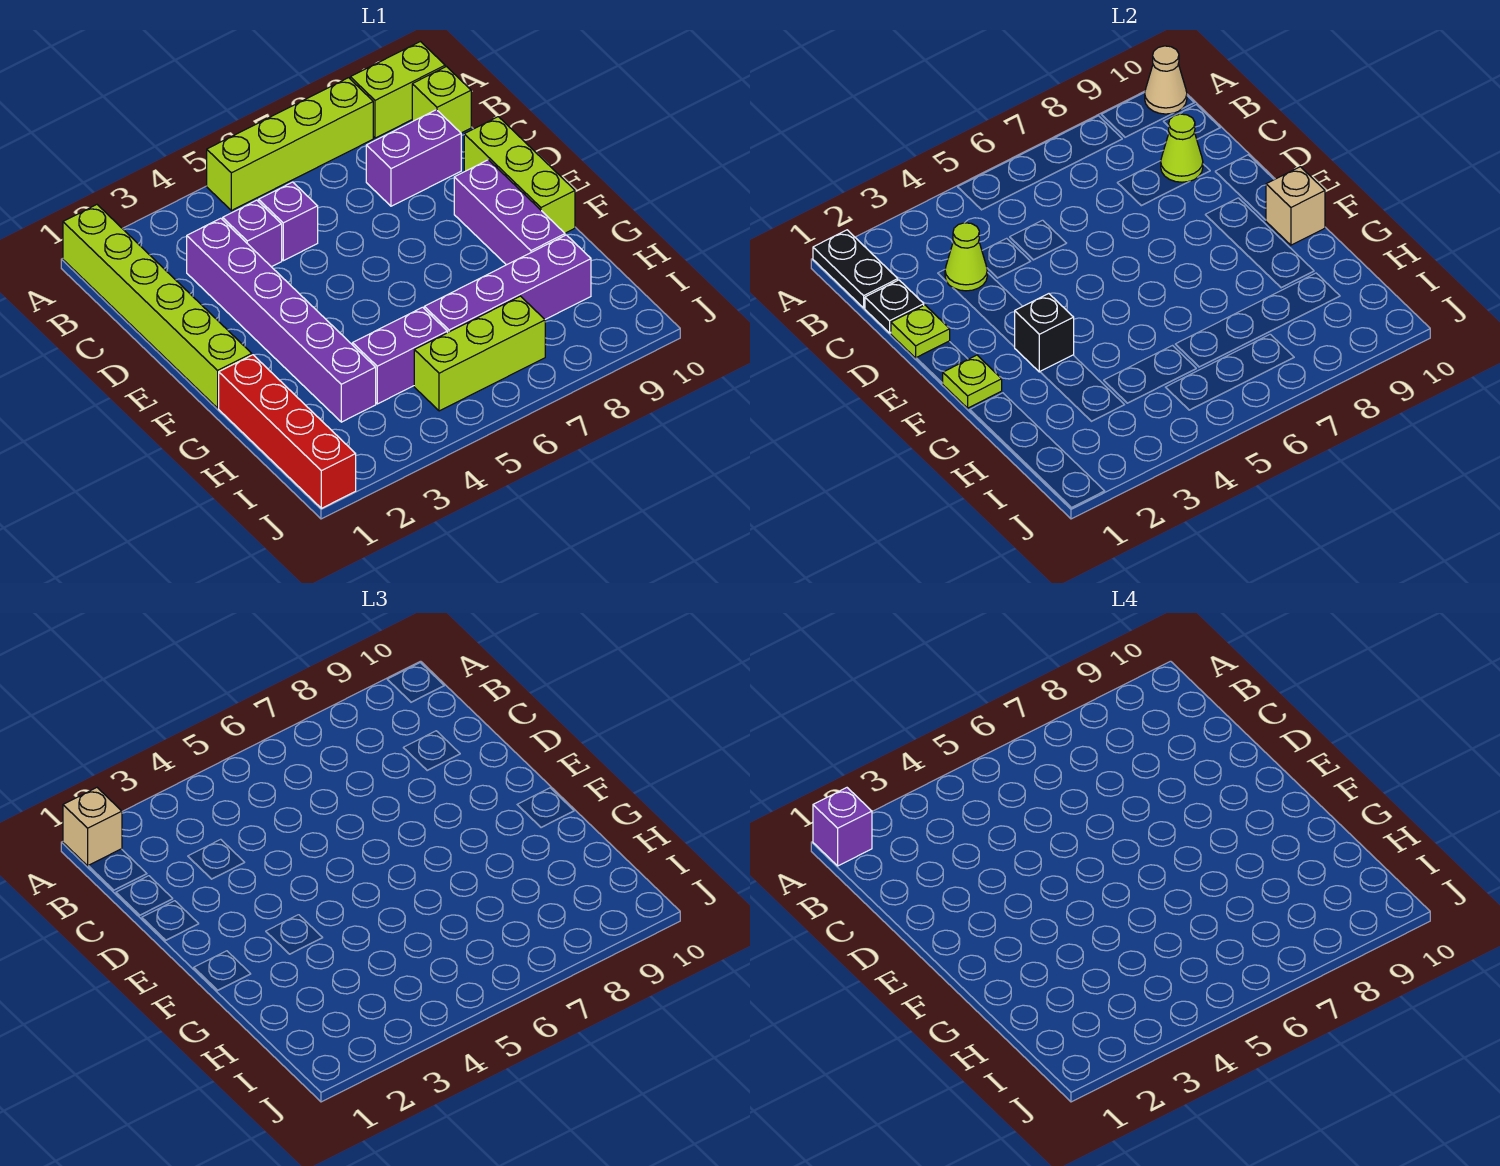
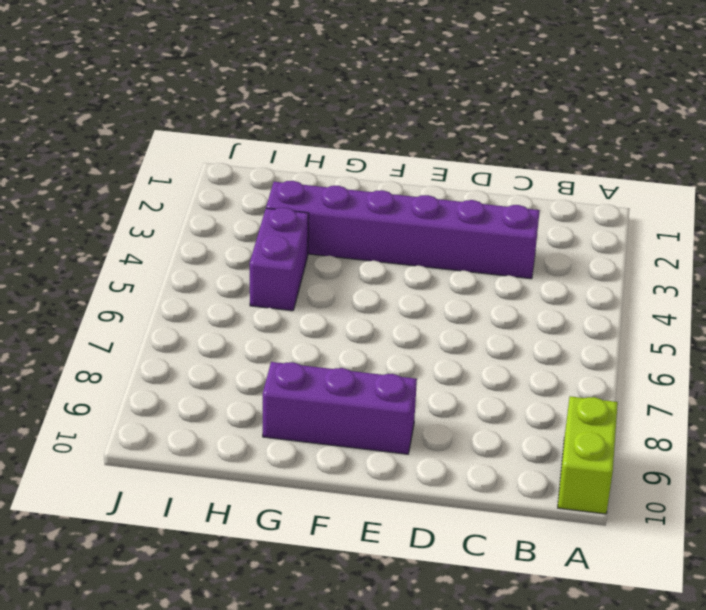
none -> lime brick A1:F1 level 1
none -> lime brick A5:A8 level 1
none -> lime brick B10 level 1

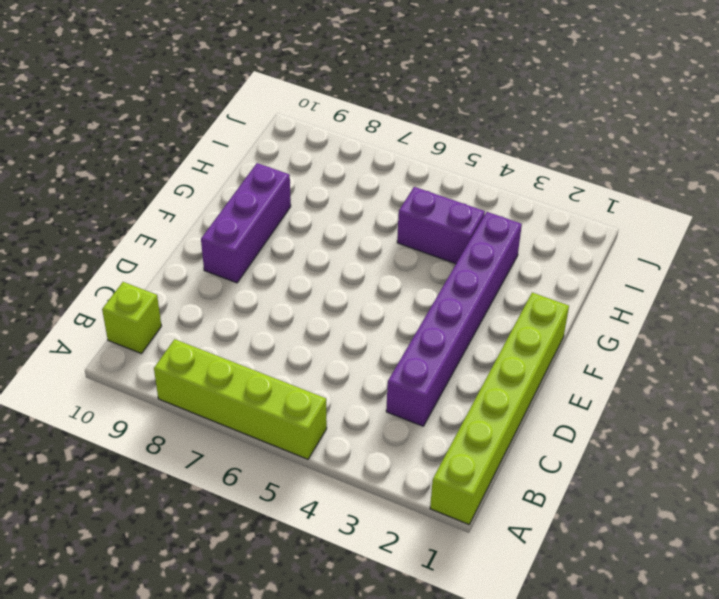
none -> lime brick A9:A10 level 1
none -> purple brick C4 level 1
none -> purple brick C5 level 1

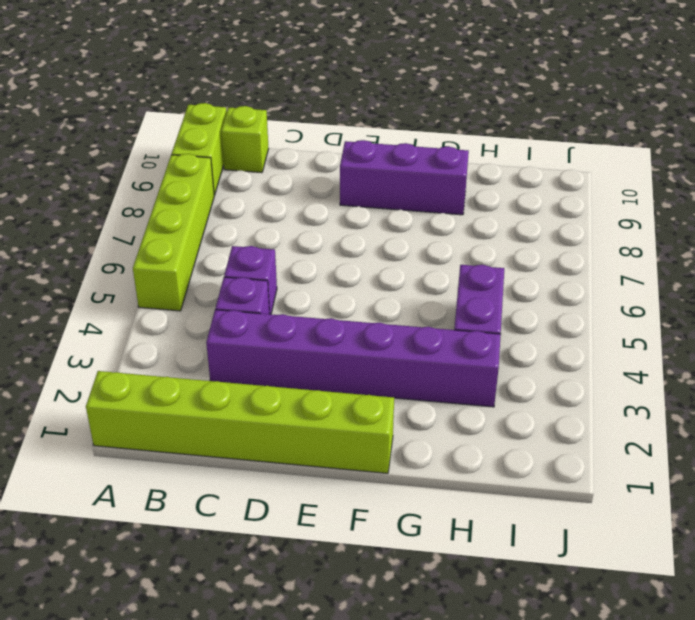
none -> purple brick C8:C9 level 1
none -> lime brick D10:F10 level 1
none -> red brick G1:J1 level 1

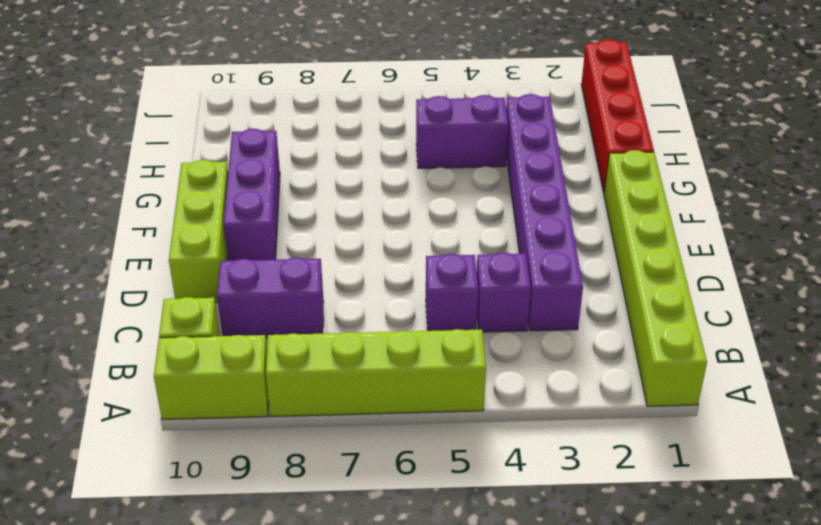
none -> purple brick H6:H9 level 1
none -> lime brick I5:I7 level 1
none -> black plate A1:B1 level 2

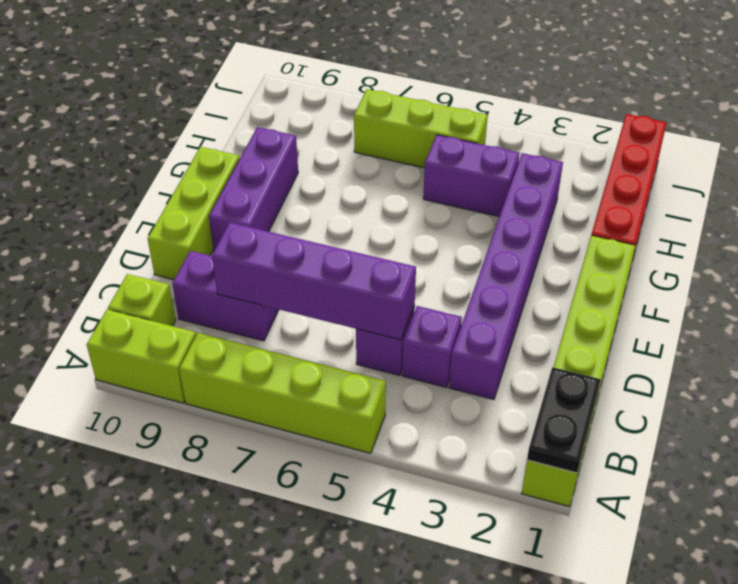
purple brick C5:C8 level 2 -> purple brick H6:H9 level 1
none -> tan cone A10 level 2
none -> black plate C1 level 2
none -> lime cone C3 level 2

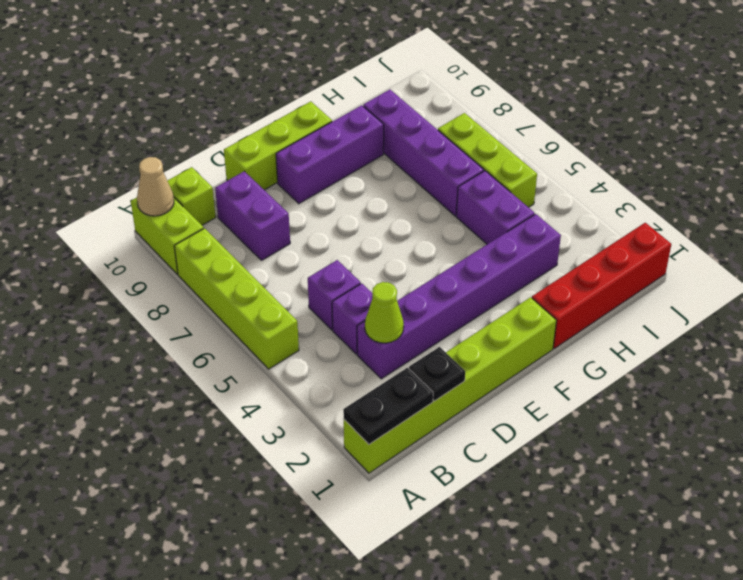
none -> lime cone C9 level 2
none -> lime plate D1 level 2
none -> lime plate F1 level 2

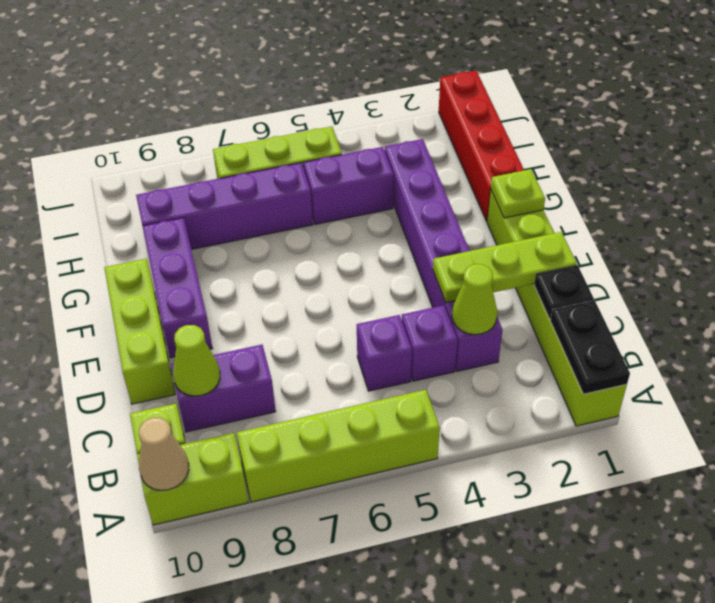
lime plate D1:D3 level 2 -> lime plate D1 level 2
none -> black brick F3 level 2
none -> tan brick F10 level 2
none -> tan brick A1 level 3

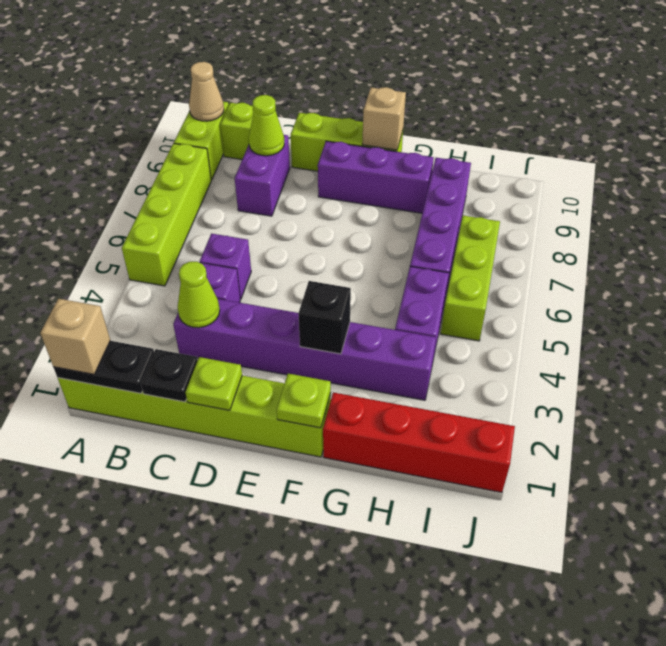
none -> purple brick A1 level 4

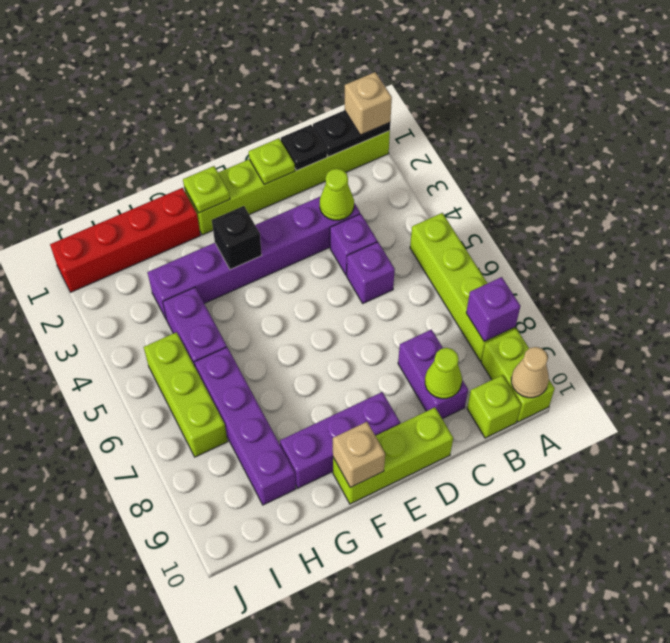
purple brick A8 level 2 -> purple brick A1 level 4

